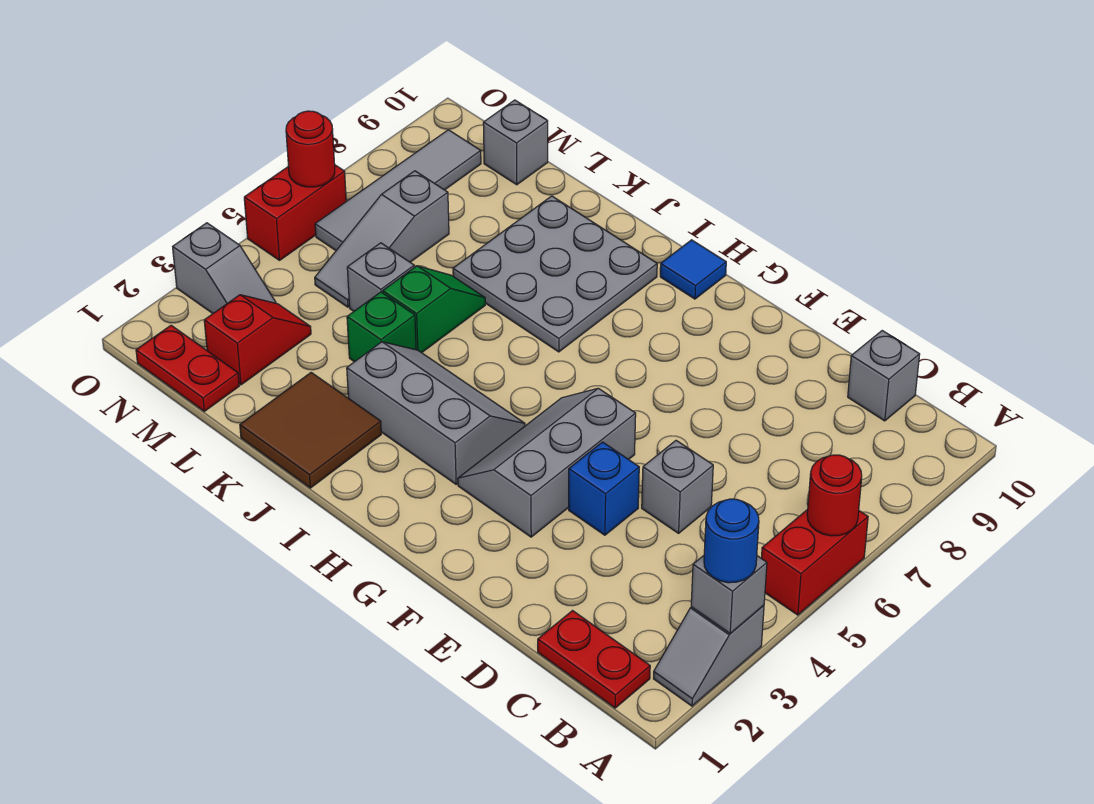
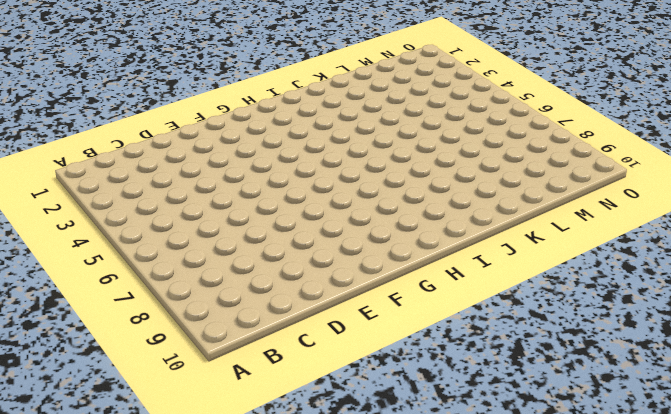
none -> grey slope A2:A3 level 1 top 3
none -> red brick A5:A6 level 1
none -> red plate B1:C1 level 1

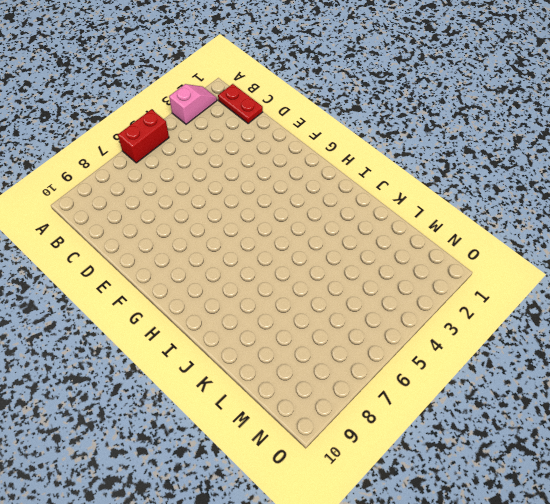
pink slope A2:A3 level 1 top 3 -> grey slope A2:A3 level 1 top 3
none -> grey brick C10 level 1
none -> grey brick D5 level 1
none -> blue brick E4 level 1

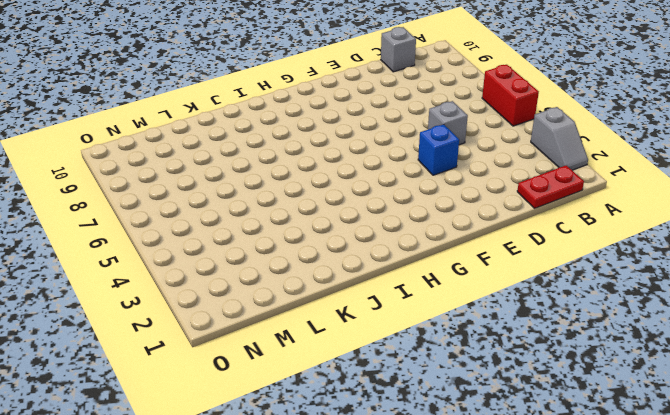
none -> grey slope F3:G5 level 1 top F
none -> grey slope H3:J4 level 1 top 3
none -> blue tile H10 level 1

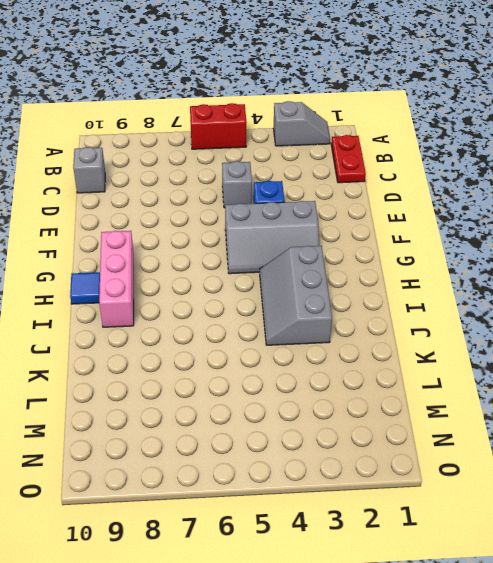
pink brick G9:I9 level 1 -> grey plate I7:K9 level 1
none -> brown tile J1:K2 level 1
none -> green brick K4 level 1
none -> green slope K5:K6 level 1 top 5

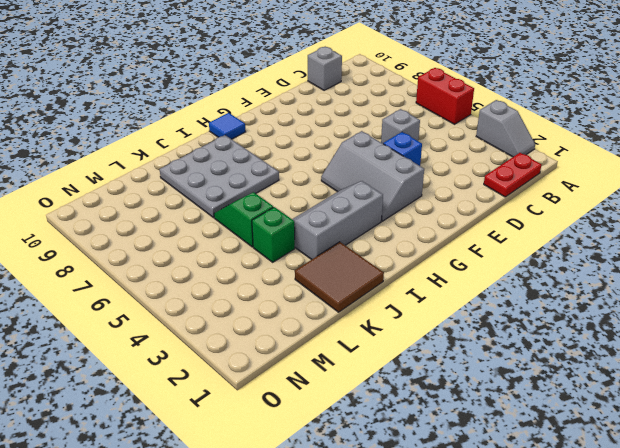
none -> grey brick L5 level 1
none -> red plate M1:N1 level 1
none -> red slope M2:M3 level 1 top 2

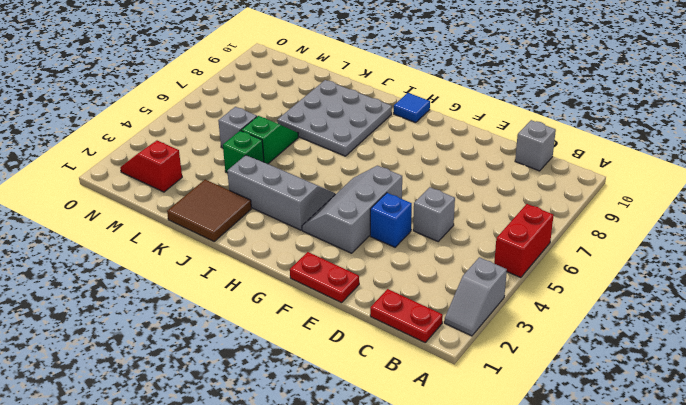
red plate E1:F1 level 1 -> red plate M1:N1 level 1
red slope M2:N2 level 1 top M -> red slope M2:M3 level 1 top 2
none -> grey slope M5:M7 level 1 top 7
none -> grey brick M10 level 1
none -> grey slope N3:O3 level 1 top O

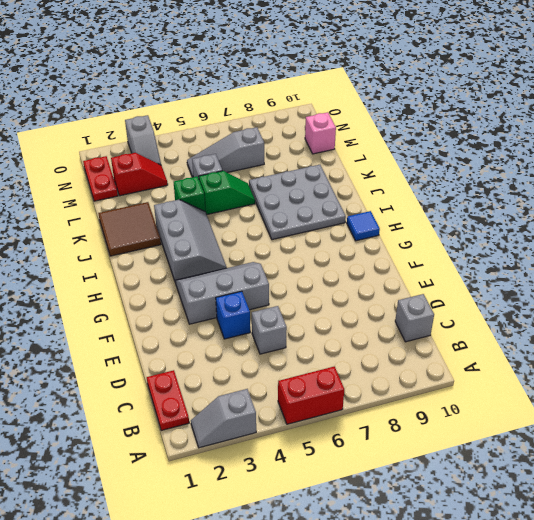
pink brick M10 level 1 -> grey brick M10 level 1
none -> grey tile N6:N9 level 1
none -> red brick O5:O6 level 1
none -> grey brick A3 level 2

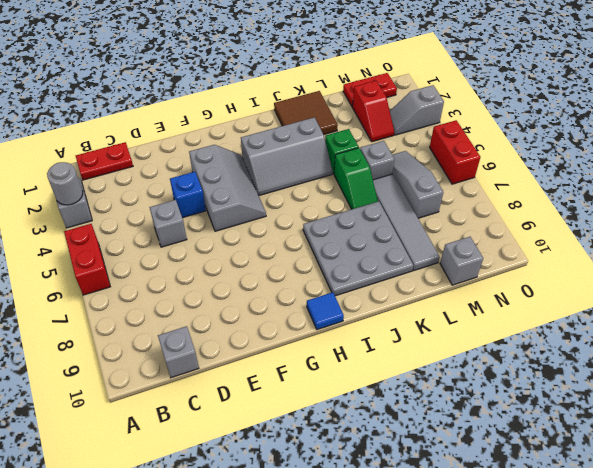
grey round brick A3 level 2 -> grey brick A3 level 2
grey tile L6:L9 level 1 -> grey tile N6:N9 level 1
none -> red round brick A6 level 2
none -> red round brick O6 level 2
none -> blue round brick A3 level 3

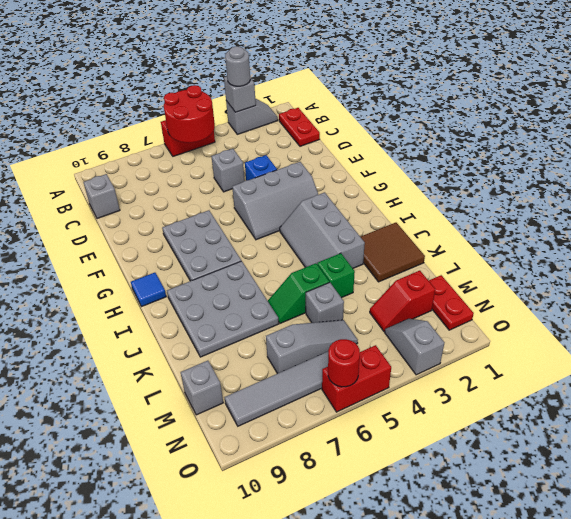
grey round brick A3 level 3 -> blue round brick A3 level 3
red round brick A5:B6 level 2 -> red round brick A6 level 2
grey plate F7:H8 level 1 -> none

